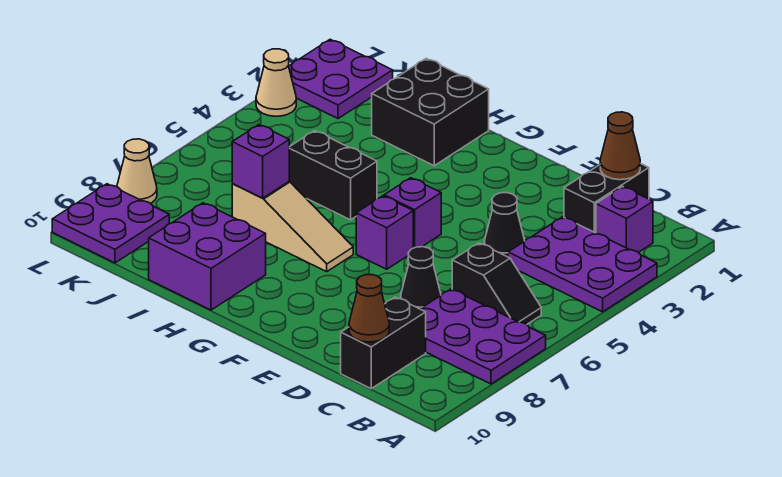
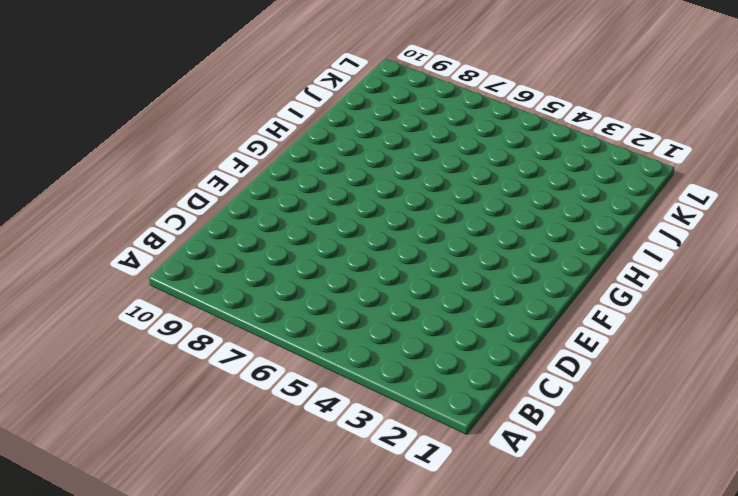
none -> purple plate A3:C4 level 1
none -> purple plate A7:C8 level 1
none -> purple brick B2 level 1

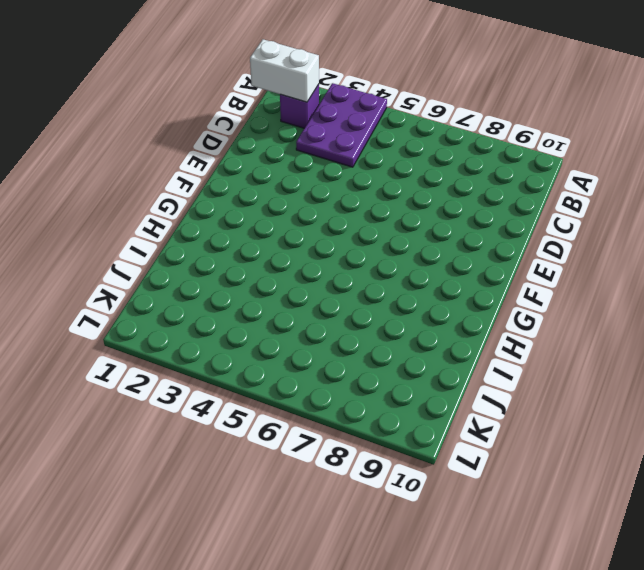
white brick B1:B2 level 2 -> none
none -> purple plate A7:C8 level 1
none -> black slope B6:C6 level 1 top C
none -> black brick C1:C2 level 1

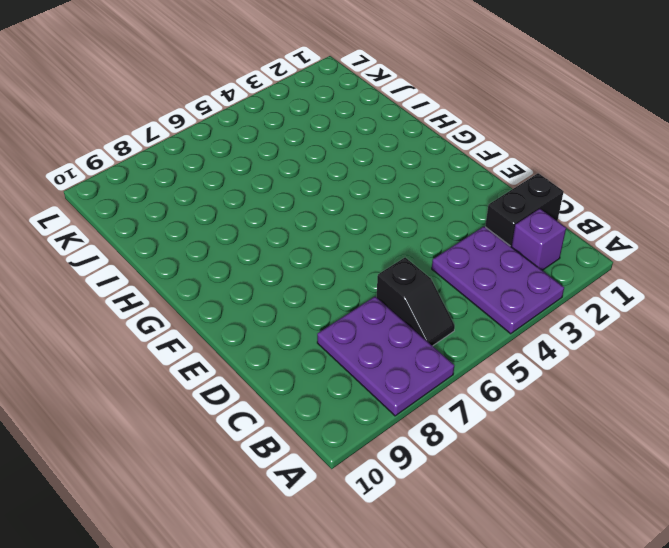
none -> black brick C9:C10 level 1
none -> black cone D4 level 1
none -> black cone D7 level 1

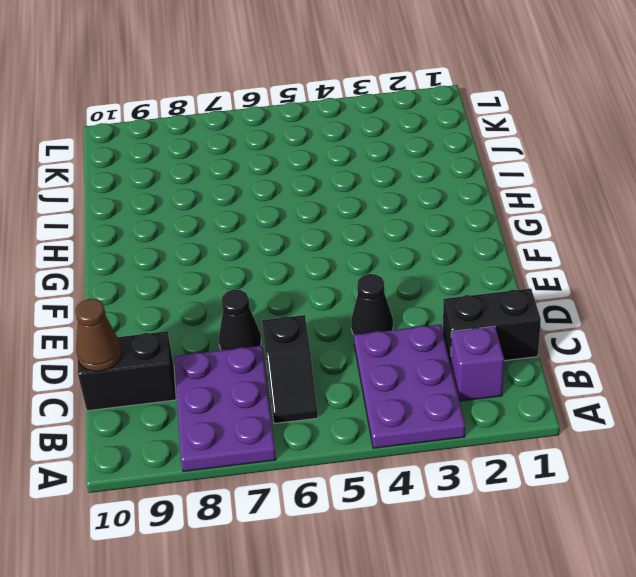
none -> purple brick F5 level 1
none -> purple brick F6 level 1
none -> tan slope G7:I7 level 1 top I

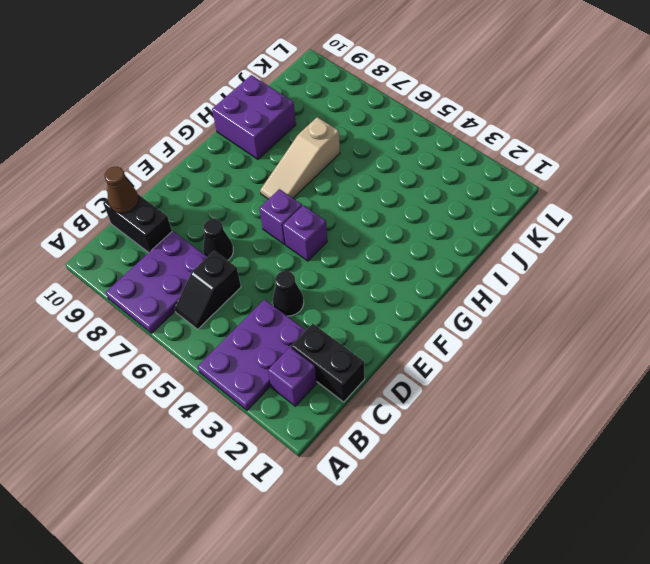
none -> black brick H1:I2 level 1
none -> black brick H5:I5 level 1
none -> purple plate K1:L2 level 1

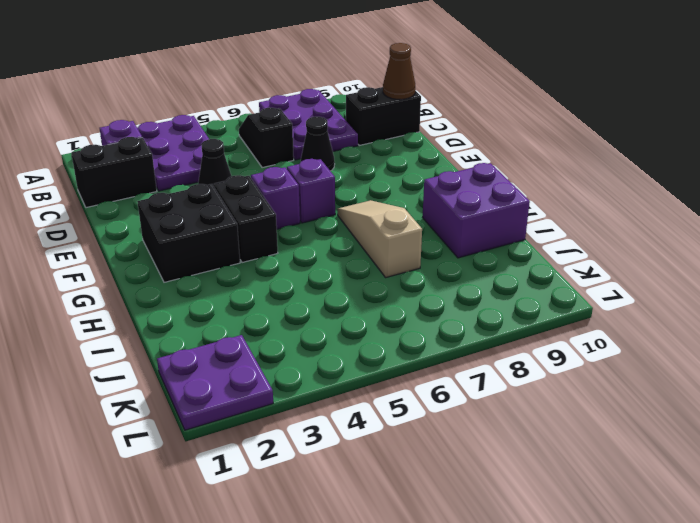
black brick F2:G3 level 1 -> black brick H1:I2 level 1
black brick F4:G4 level 1 -> black brick H5:I5 level 1
none -> purple plate K9:L10 level 1
none -> tan cone L3 level 1
none -> tan cone L8 level 1

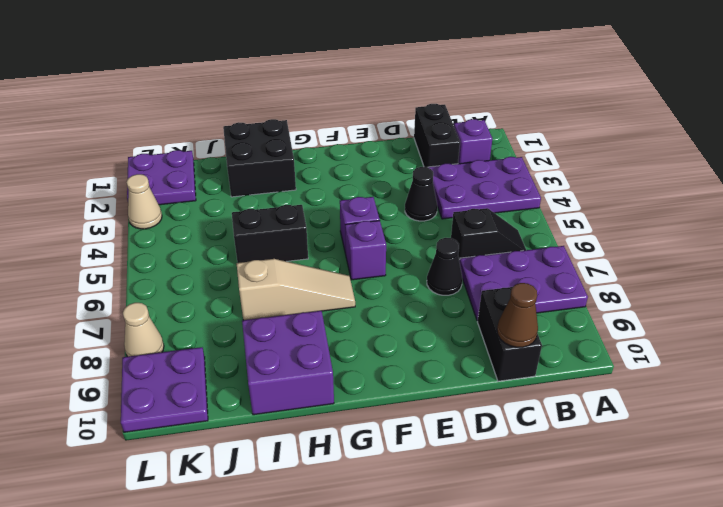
none -> brown cone C1 level 2
none -> purple brick I7 level 2

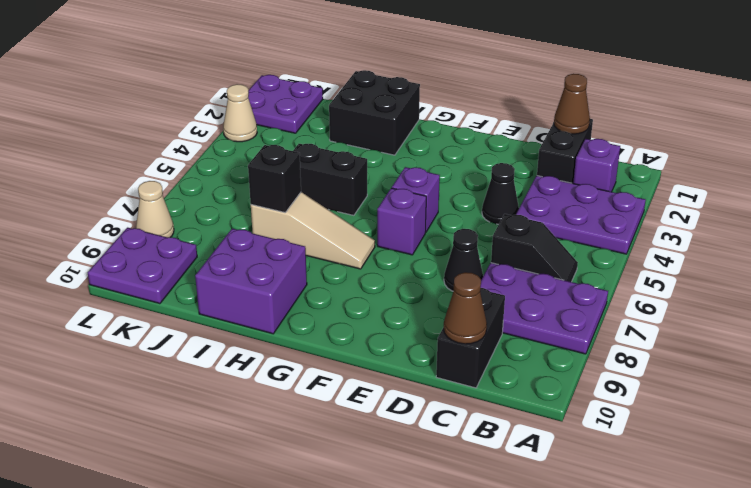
black brick I7 level 2 -> purple brick I7 level 2

